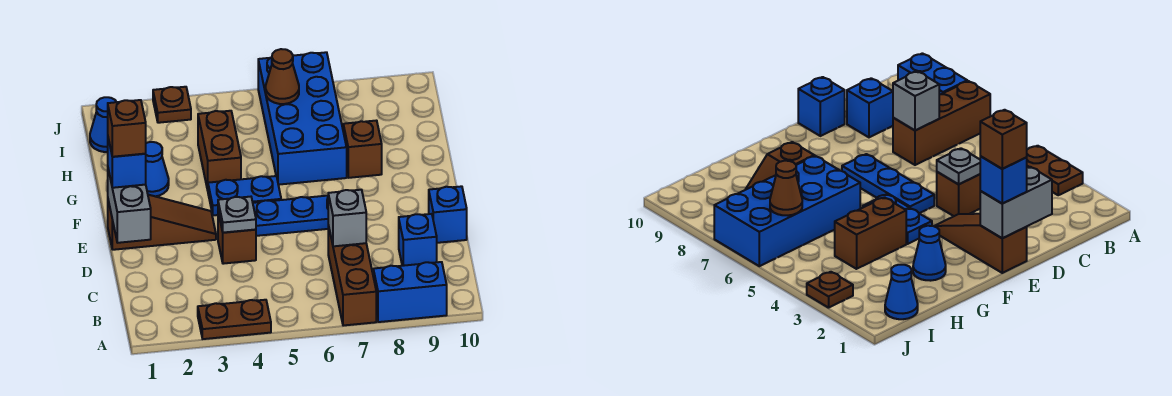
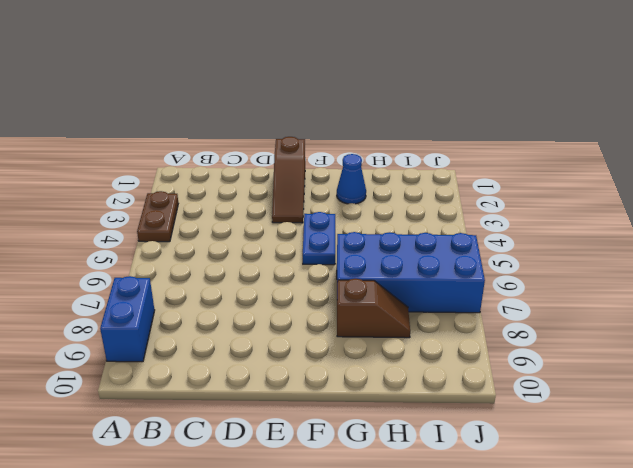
none -> brown brick A7:C7 level 1
none -> blue brick C9 level 1
none -> brown brick D4 level 1

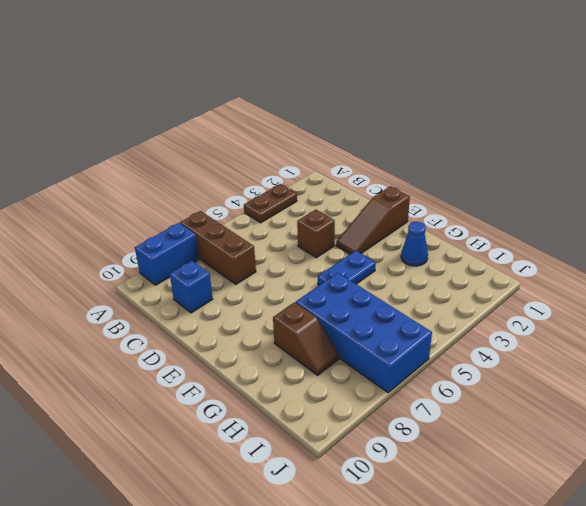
none -> blue brick D10 level 1
none -> blue plate E5:E7 level 1
none -> brown brick G4:H4 level 1

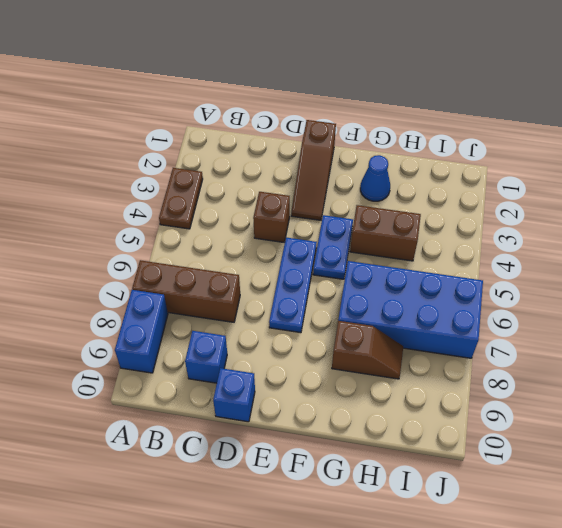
none -> blue cone I1 level 1
none -> brown plate J3 level 1
none -> grey brick C7 level 2

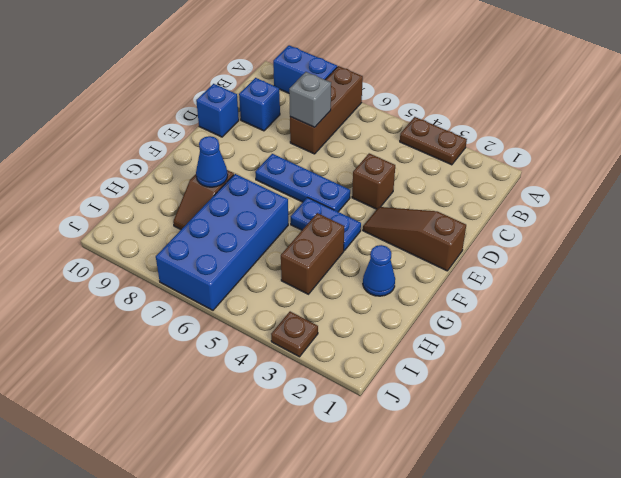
blue cone G8 level 2 -> blue cone I1 level 1
none -> grey brick D1:E1 level 2
none -> grey plate D4 level 2
none -> brown cone I6 level 2

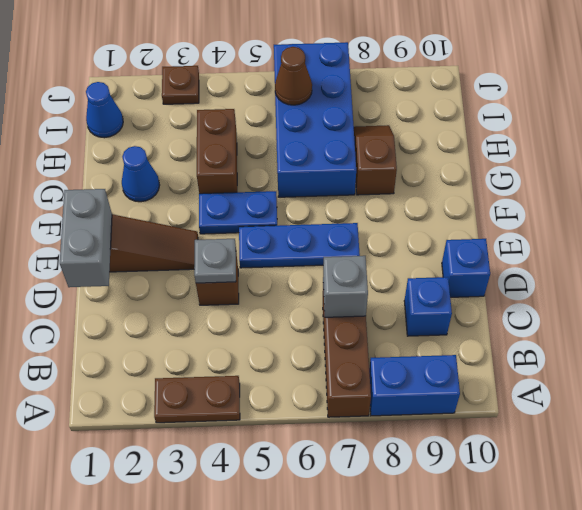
none -> blue brick E1 level 3
none -> brown brick E1 level 4

